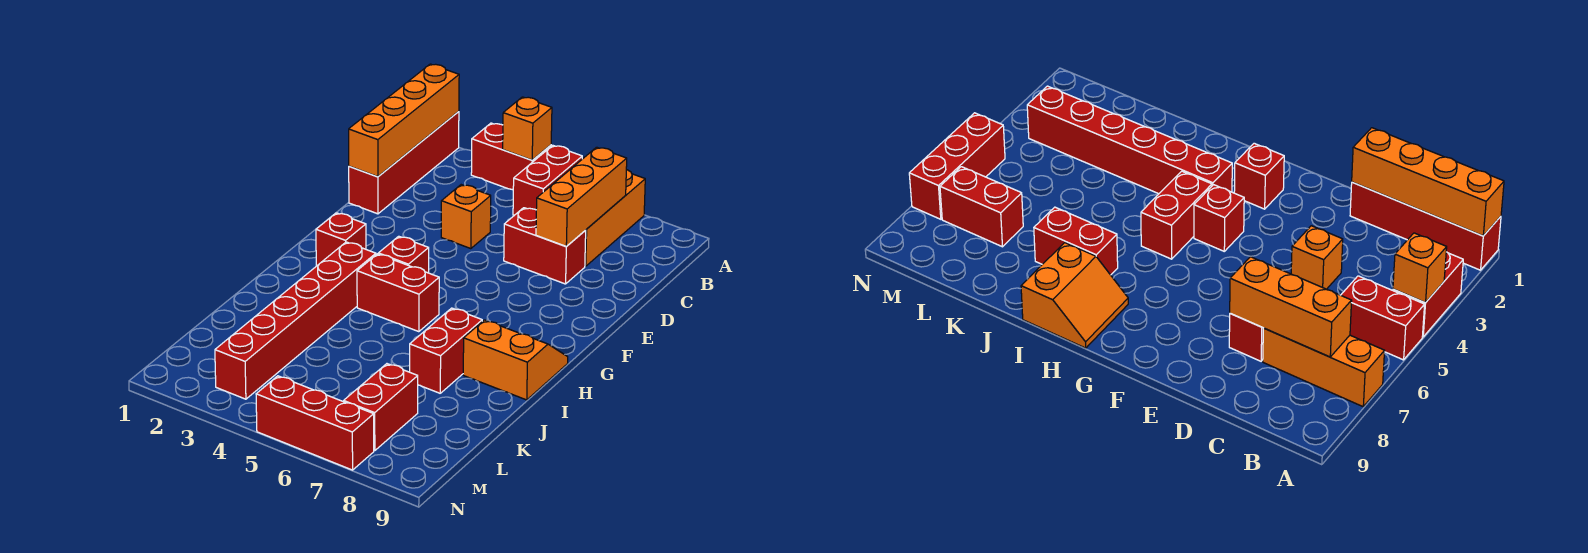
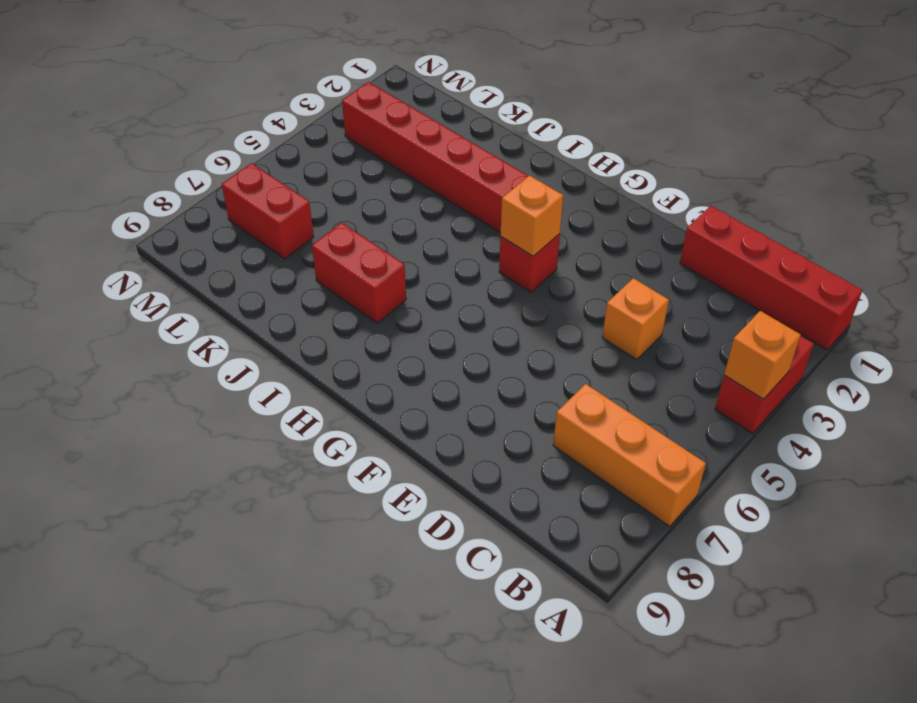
orange brick G4 level 2 -> none
none -> red brick A5:B5 level 1
none -> red brick D6:D7 level 1
none -> red brick G2 level 1

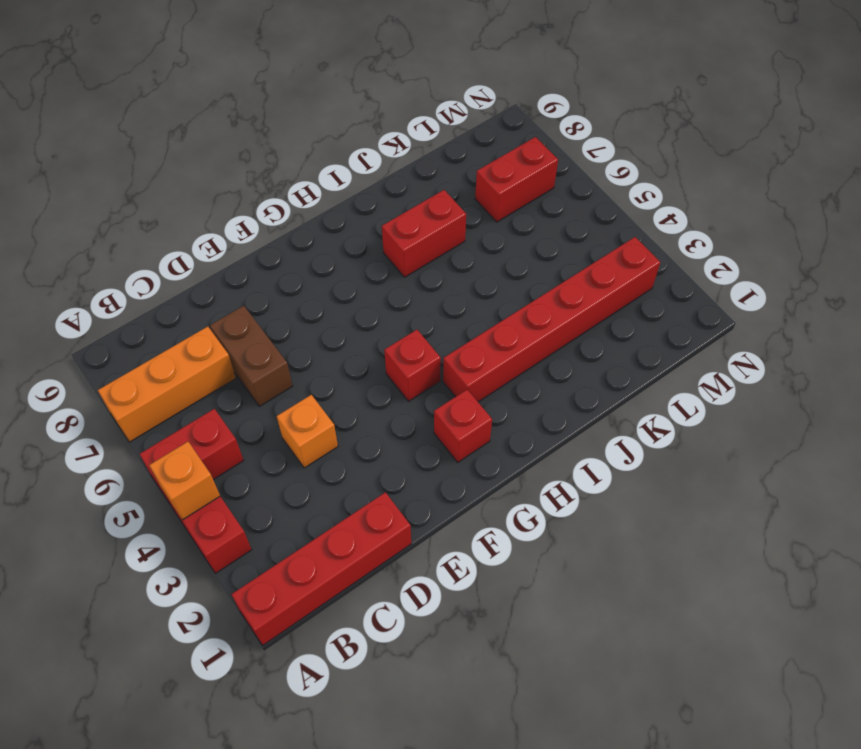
brown brick D6:D7 level 1 -> red brick D6:D7 level 1
none -> red brick H4:H5 level 1
none -> orange slope H8:I9 level 1 top I
none -> red brick N5:N7 level 1

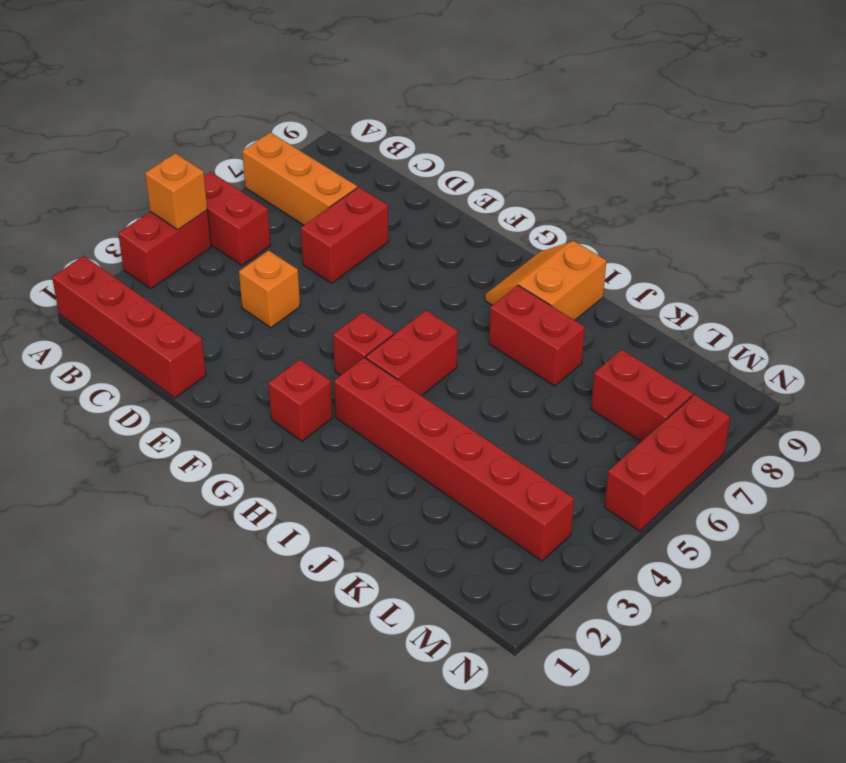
none -> orange brick A1:D1 level 2
none -> orange brick B7:D7 level 2

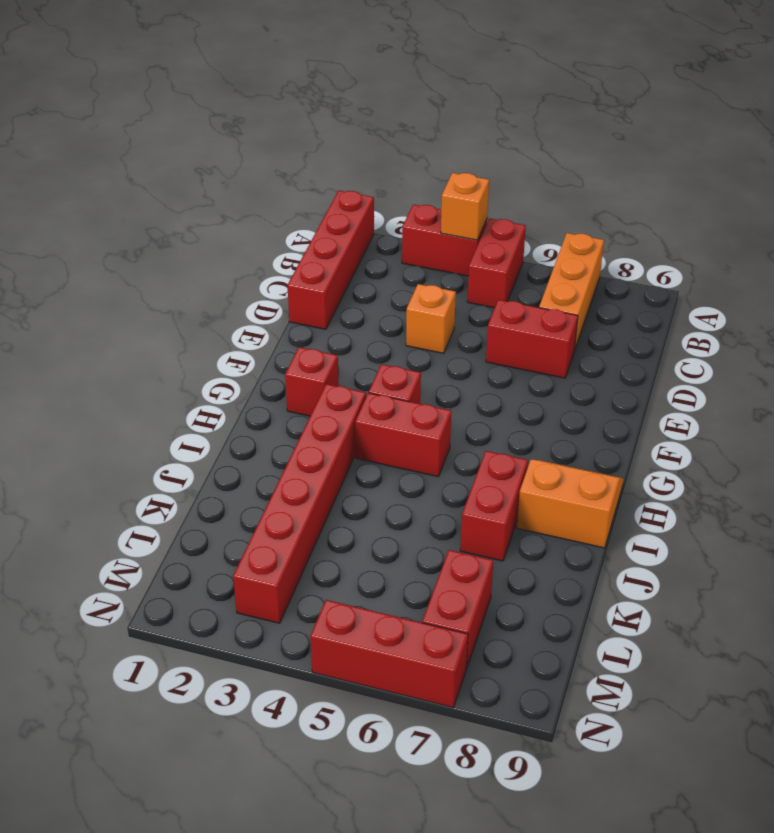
none -> orange brick A1:D1 level 2
none -> orange brick B7:D7 level 2

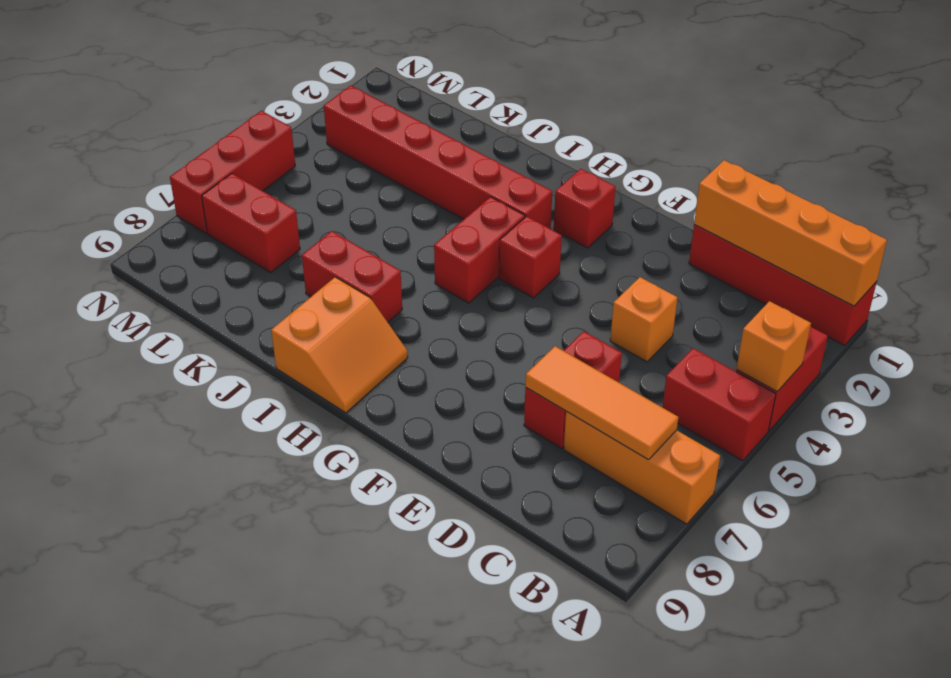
orange tile B7:D7 level 2 -> orange brick B7:D7 level 2

